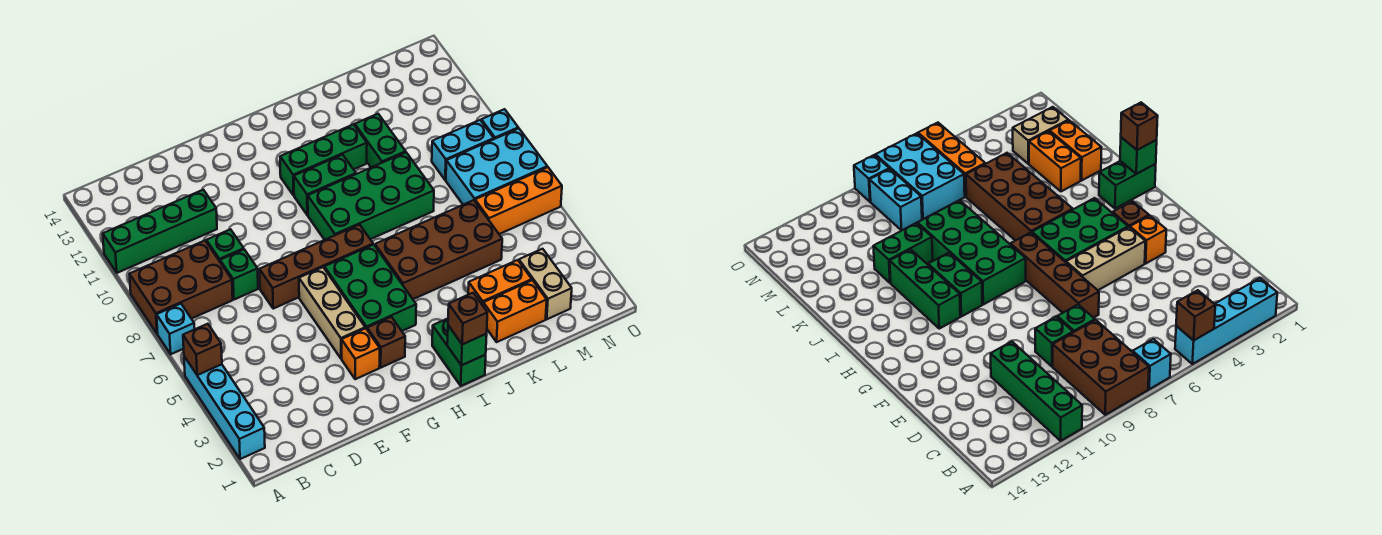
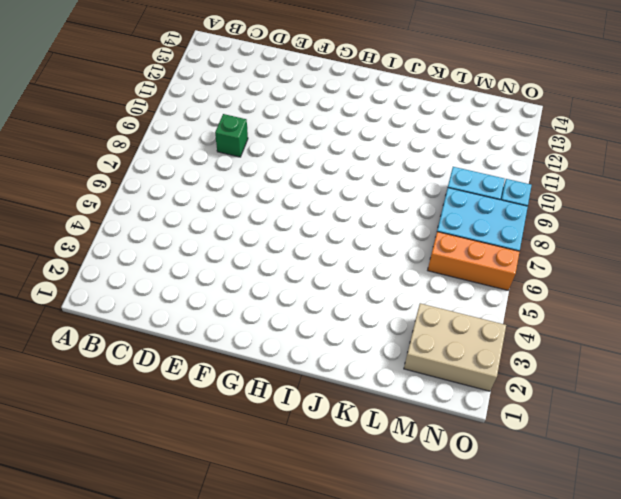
tan brick M2:O3 level 1 -> tan brick M2:M3 level 1
none -> cyan brick A2:A5 level 1
none -> cyan brick A7 level 1
none -> brown brick A8:C9 level 1

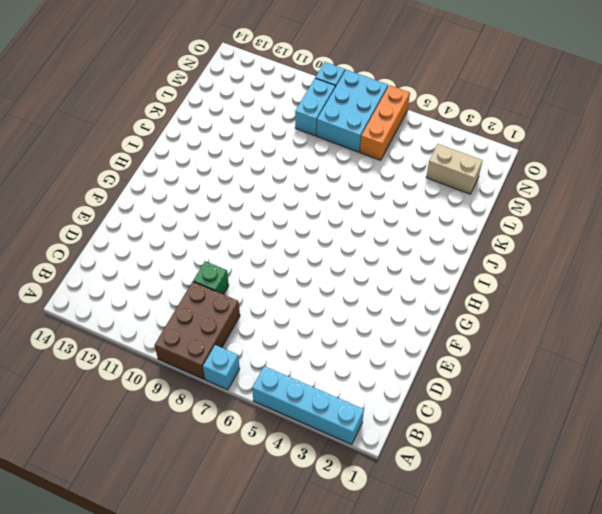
none -> green brick A11:D11 level 1
none -> green brick D8 level 1
none -> brown brick E7:H7 level 1

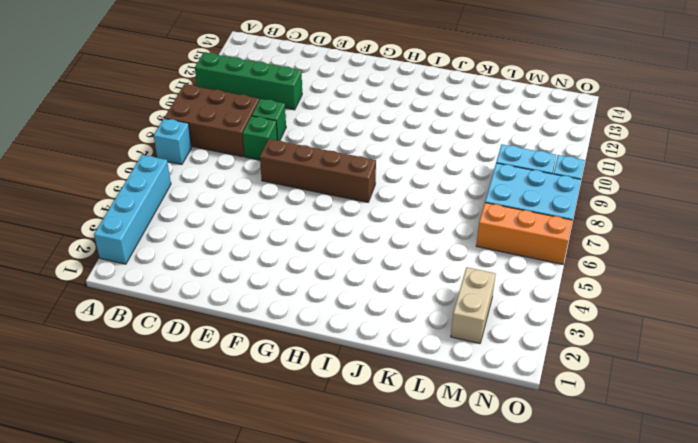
none -> orange brick F3 level 1
none -> tan brick F4:F6 level 1
none -> brown brick G3 level 1

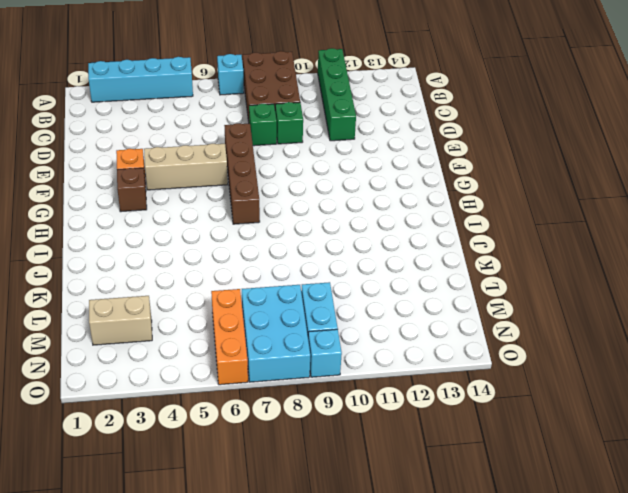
none -> green brick G4:H6 level 1
none -> green brick H8:K9 level 1
none -> green brick H10:I10 level 1

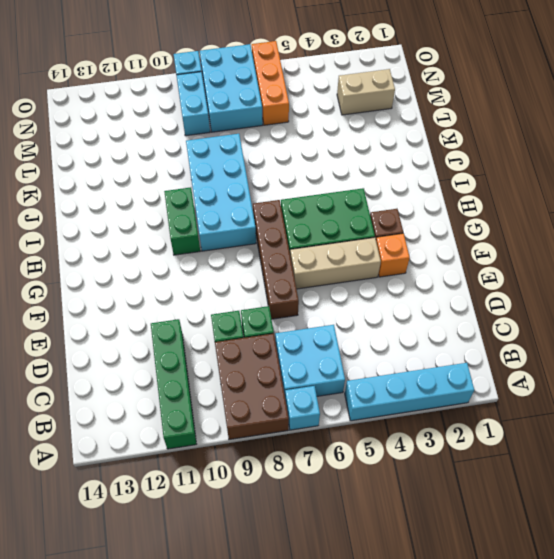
cyan brick B6:C7 level 1 -> none
cyan brick H8:K9 level 1 -> green brick H8:K9 level 1
none -> green brick H11:J11 level 1
none -> green brick I1:I2 level 1
none -> brown brick I5:L6 level 1

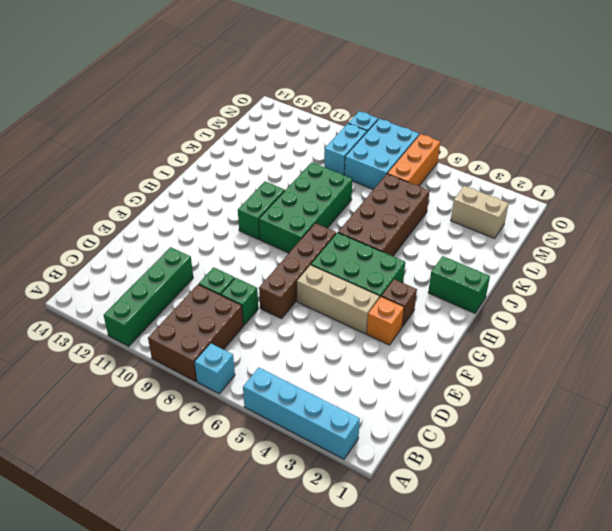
none -> green brick H11:J11 level 1
none -> orange brick K2:L2 level 1
none -> orange brick K3:L3 level 1

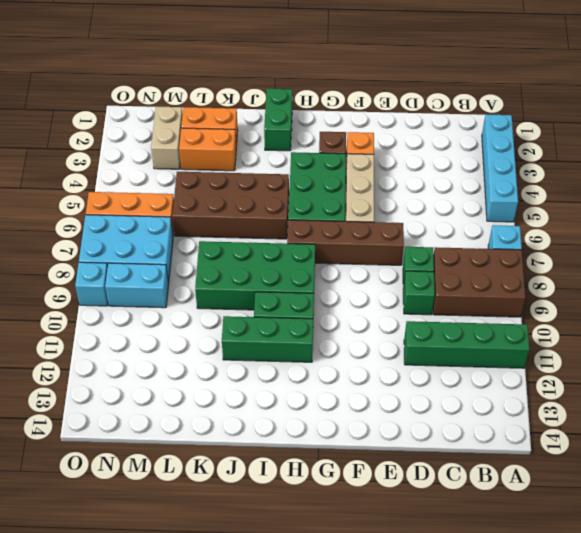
none -> green brick K10:K11 level 1
none -> brown brick A5 level 2
none -> green brick I1 level 2

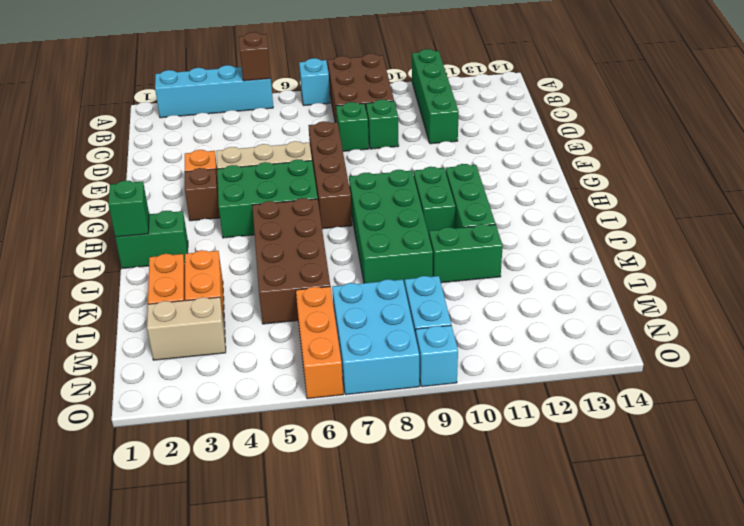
none -> brown brick I1 level 3

